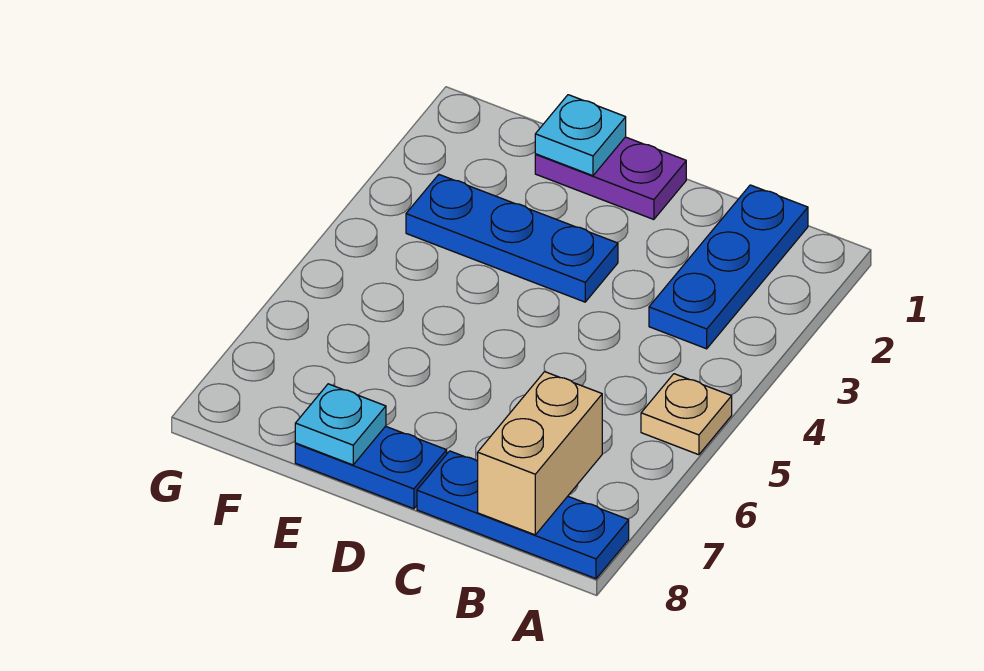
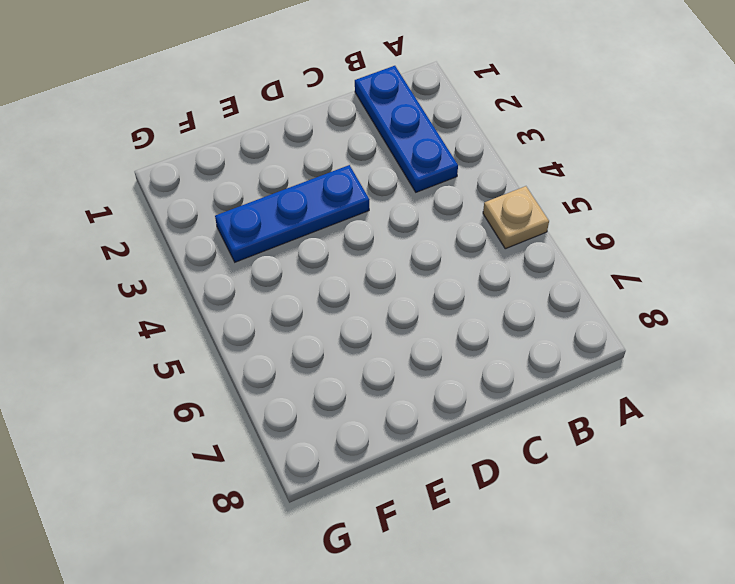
none -> blue plate A8:C8 level 1
none -> purple plate D1:E1 level 1

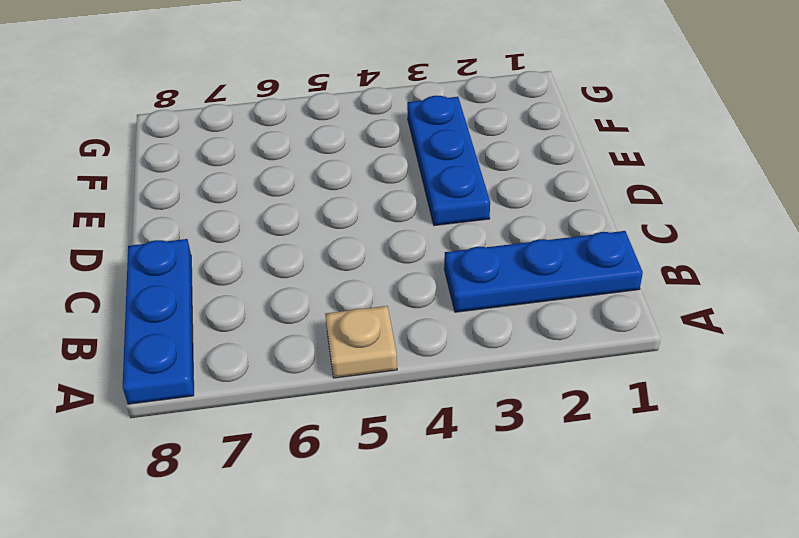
none -> purple plate D1:E1 level 1
none -> blue plate D8:E8 level 1

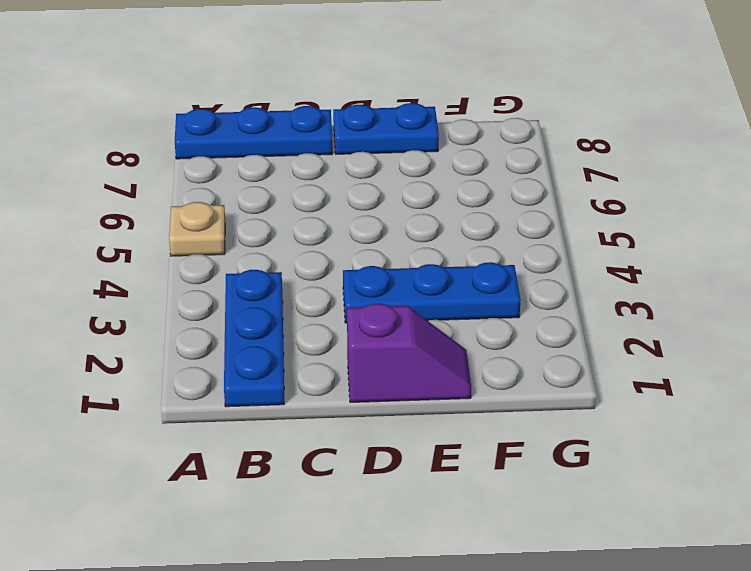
purple slope D1:E1 level 1 top D -> purple plate D1:E1 level 1
none -> tan brick B7:B8 level 2
none -> cyan plate E1 level 2

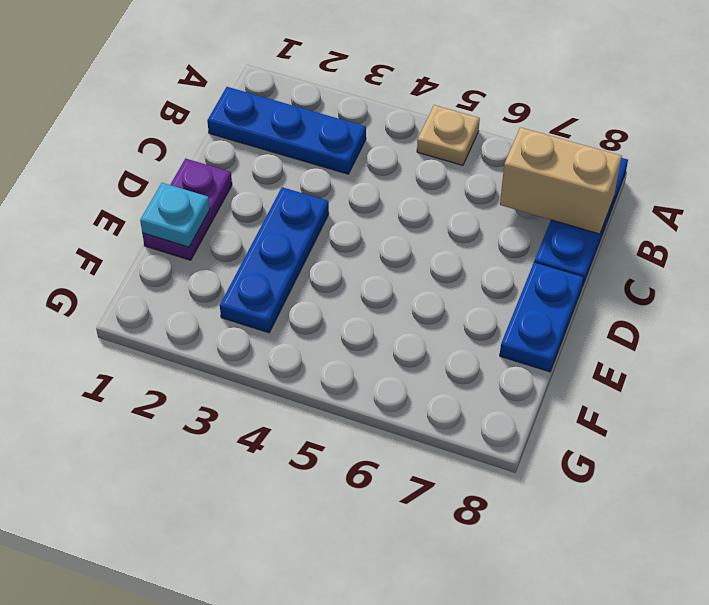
none -> cyan plate E8 level 2

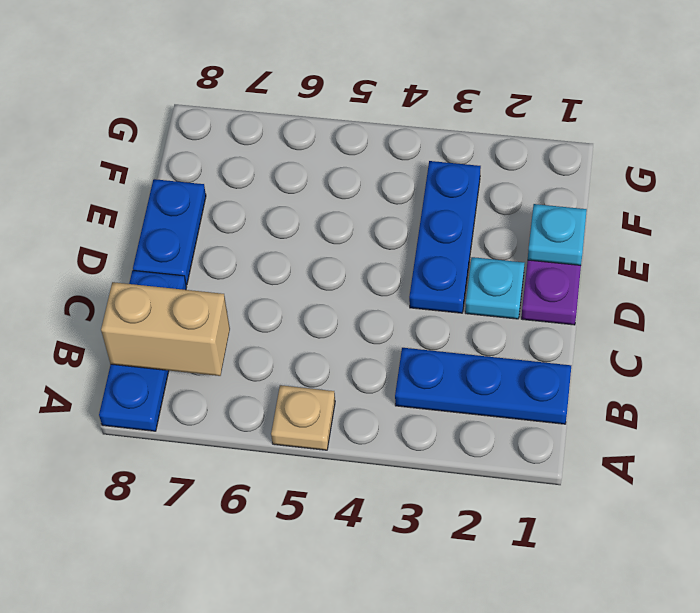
cyan plate D2 level 1 -> cyan plate E8 level 2

